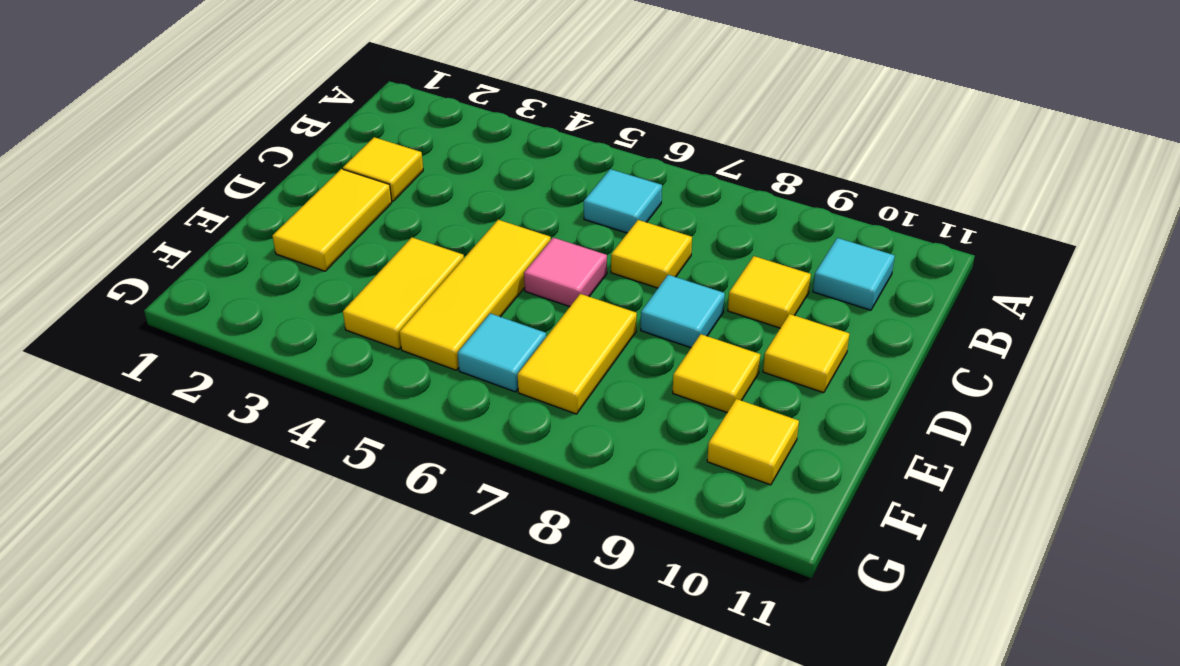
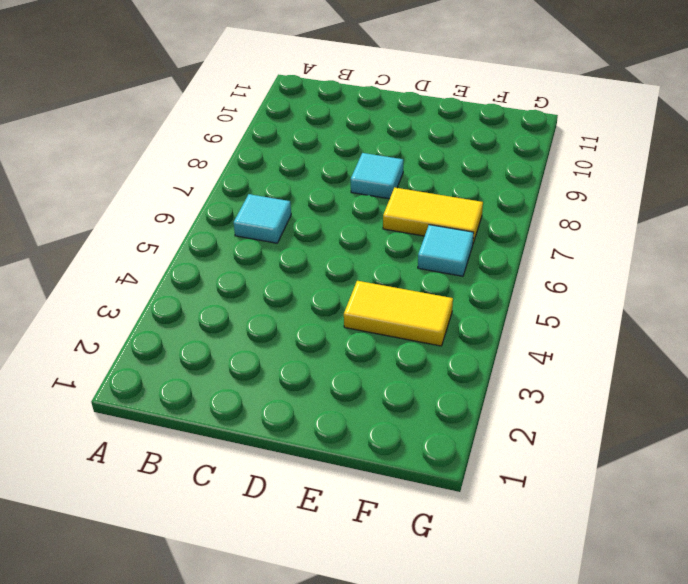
none -> cyan tile B10 level 1
none -> yellow tile C2 level 1
none -> yellow tile C7 level 1

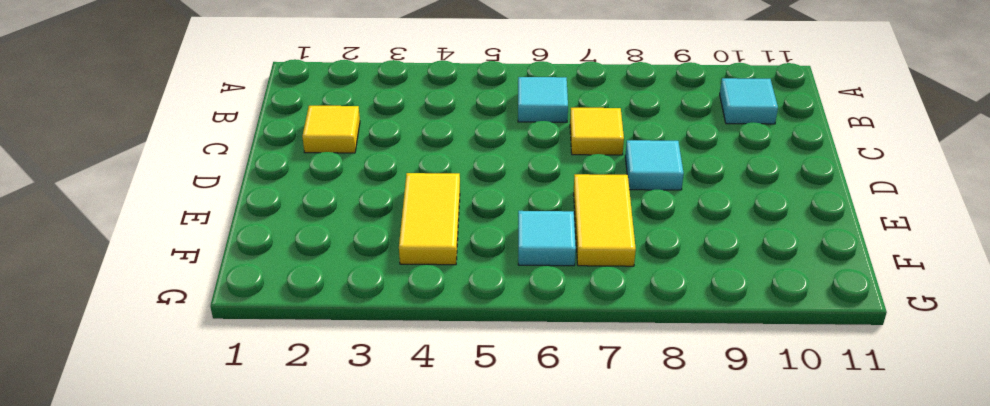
none -> yellow tile C9 level 1
none -> yellow tile D2:E2 level 1
none -> yellow tile D5:F5 level 1

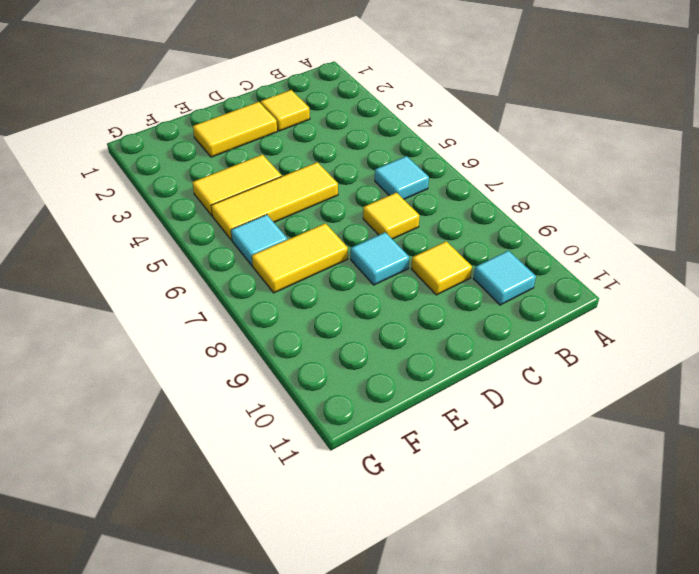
none -> pink tile D6 level 1
none -> yellow tile D10 level 1
none -> yellow tile E9 level 1

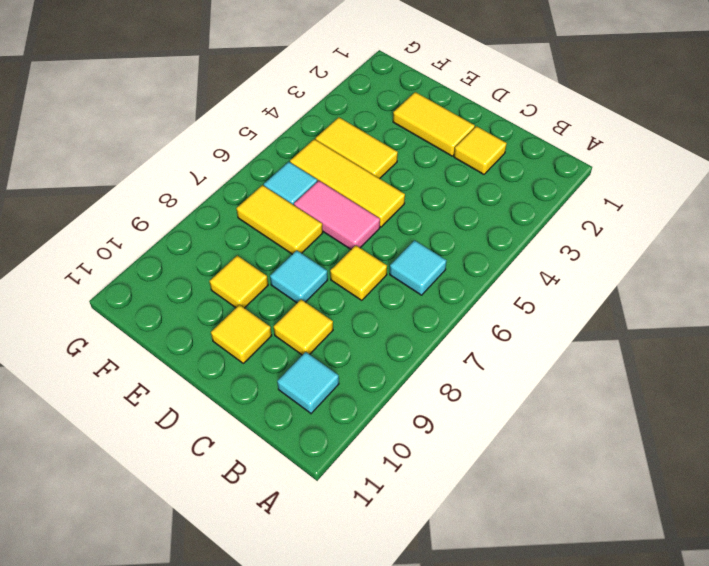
pink tile D6:E6 level 1 -> pink tile D6 level 1
none -> yellow tile F10 level 1

